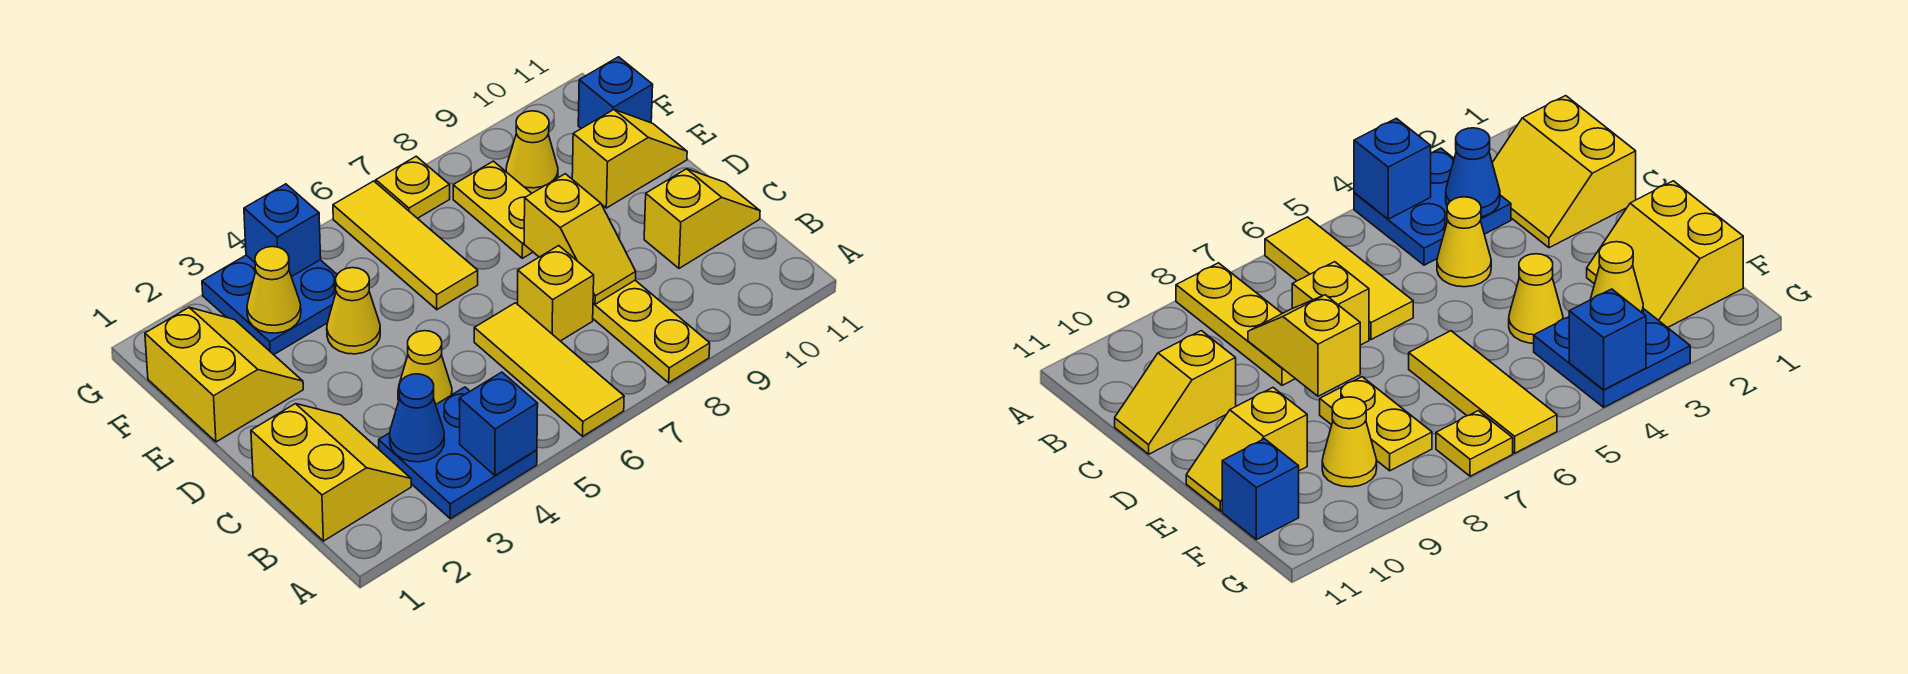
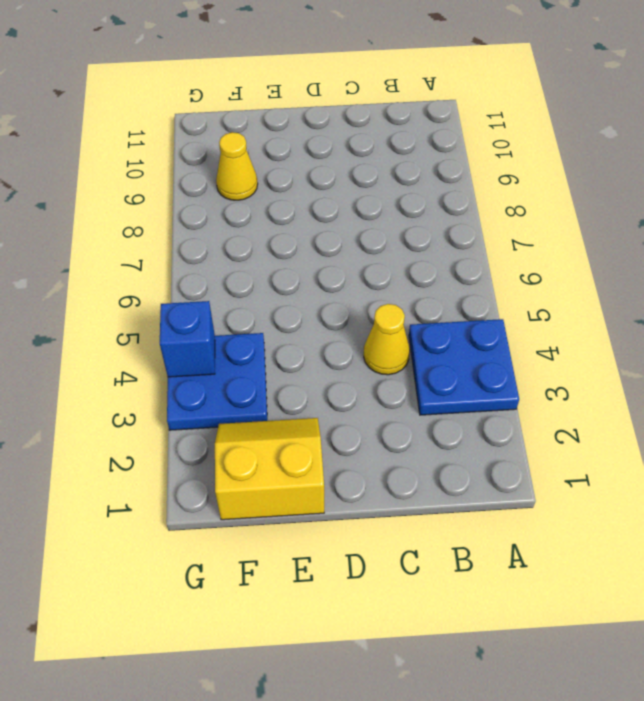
none -> yellow tile A6:C6 level 1
none -> yellow plate A8:C8 level 1
none -> yellow slope B1:C2 level 1 top 1

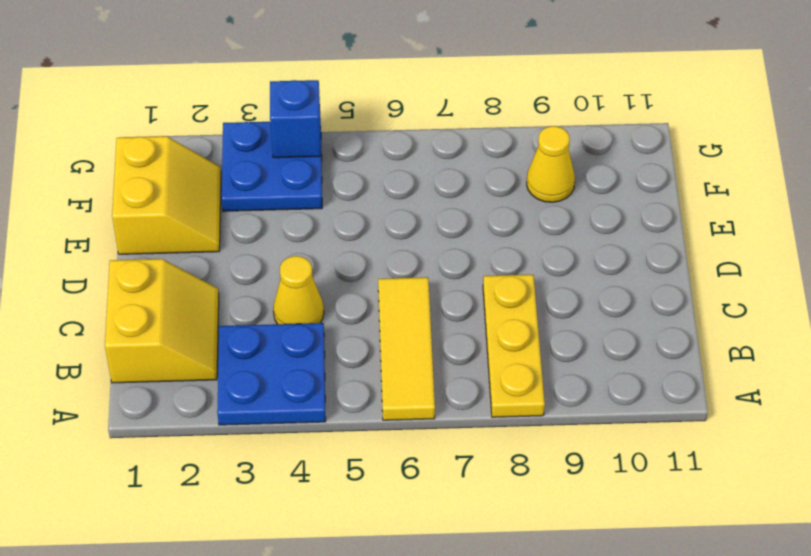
none -> yellow brick C7 level 1
none -> yellow slope C10:C11 level 1 top 10
none -> yellow cone E4 level 1

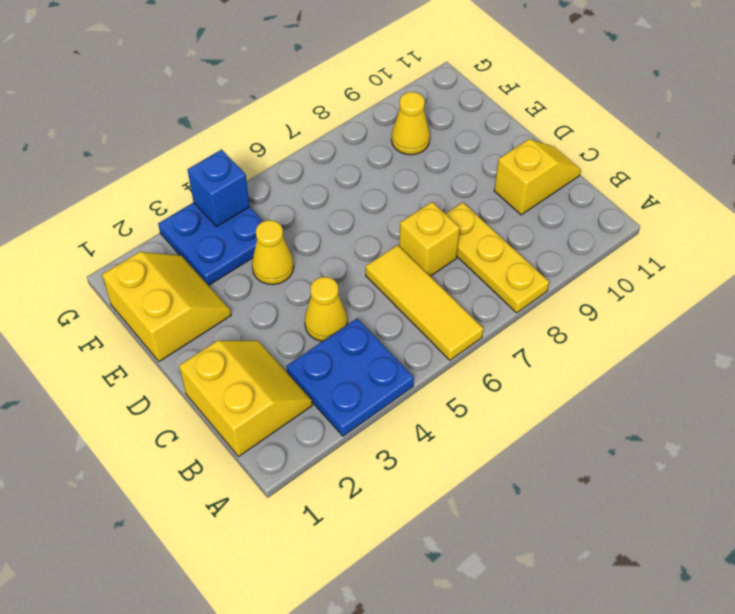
none -> yellow tile E6:G6 level 1
none -> yellow plate E8:F8 level 1
none -> yellow slope E10:E11 level 1 top 10

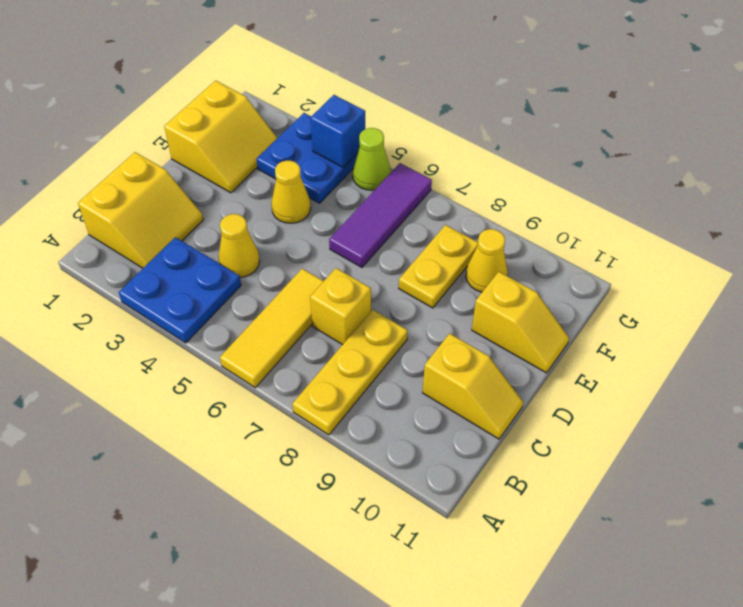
purple tile E6:G6 level 1 -> yellow tile E6:G6 level 1
lime cone G5 level 1 -> none
none -> blue brick F11 level 1
none -> yellow plate G7 level 1
none -> blue brick A4 level 2

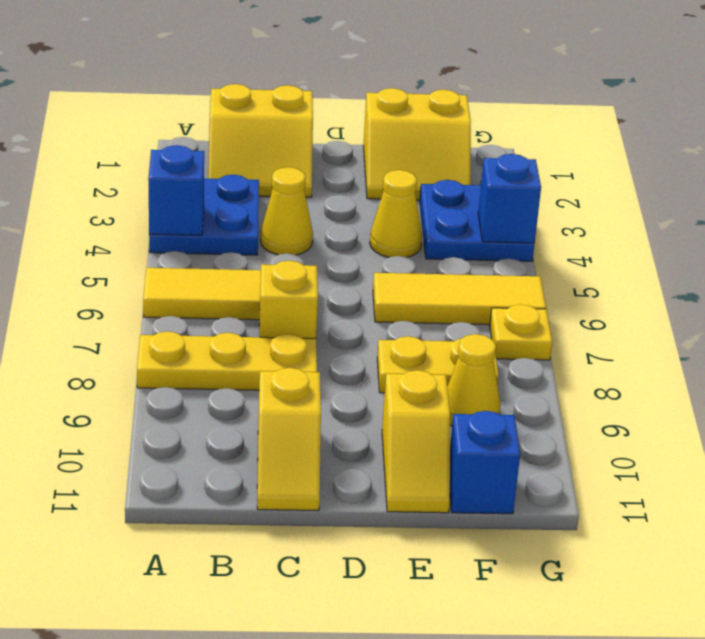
none -> blue cone B3 level 2
none -> yellow slope C8:D8 level 2 top D
none -> yellow cone F3 level 2

